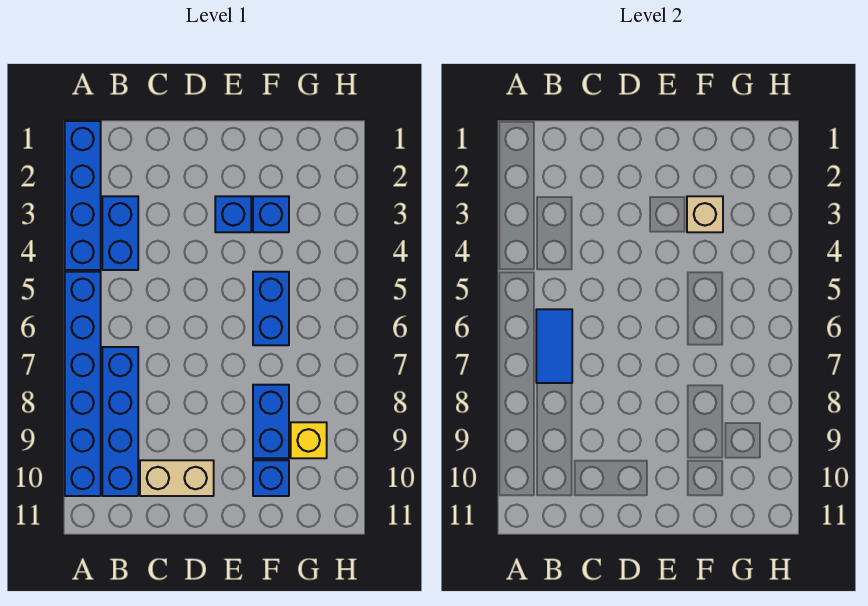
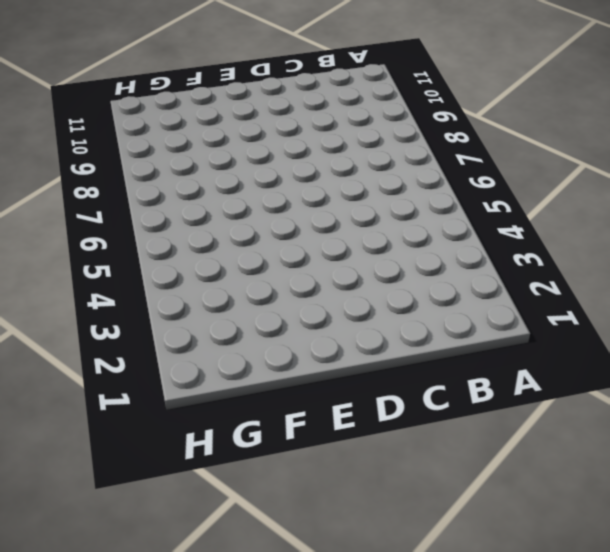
none -> blue brick A1:A4 level 1
none -> blue brick A5:A10 level 1
none -> blue brick B3:B4 level 1

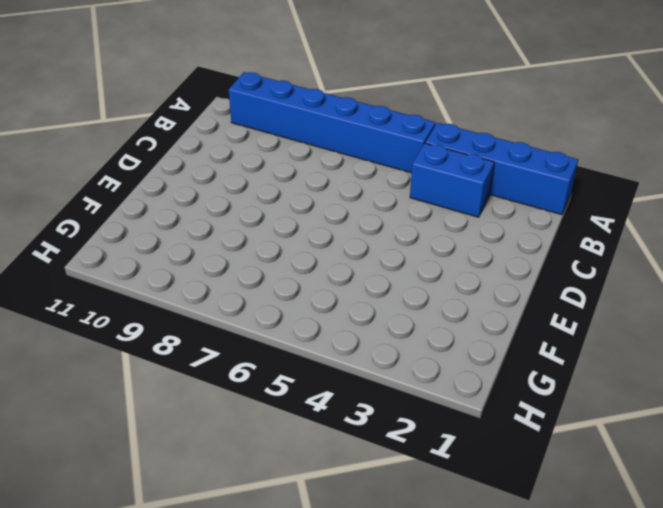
none -> blue brick B7:B10 level 1
none -> tan brick C10:D10 level 1
none -> blue brick E3 level 1

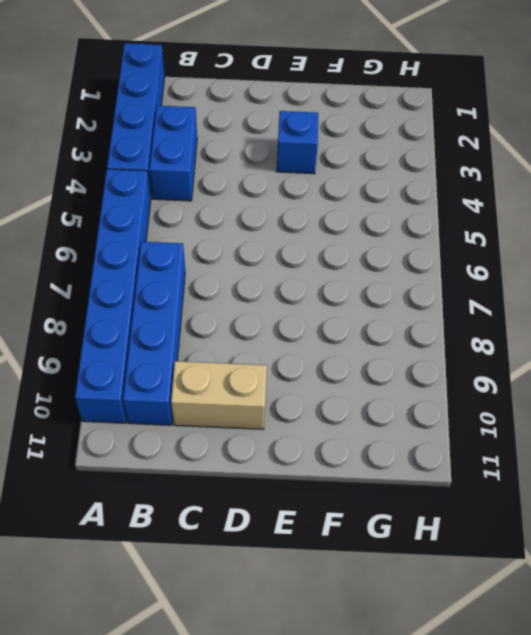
none -> blue brick F3 level 1
none -> blue brick F5:F6 level 1
none -> blue brick F8:F9 level 1

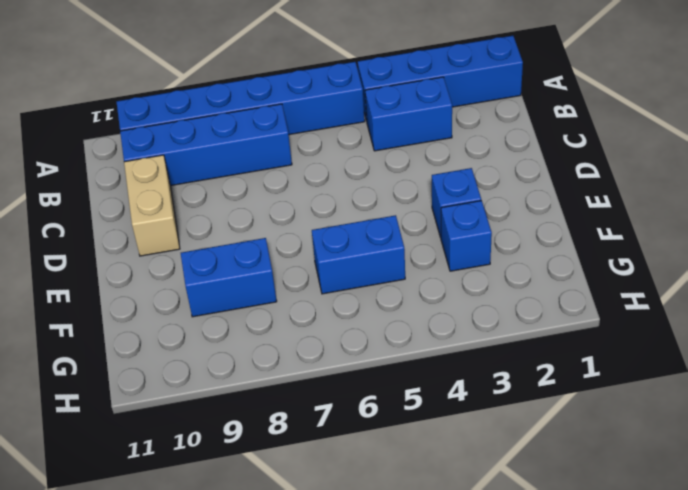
none -> blue brick F10 level 1
none -> yellow brick G9 level 1
none -> blue tile B6:B7 level 2

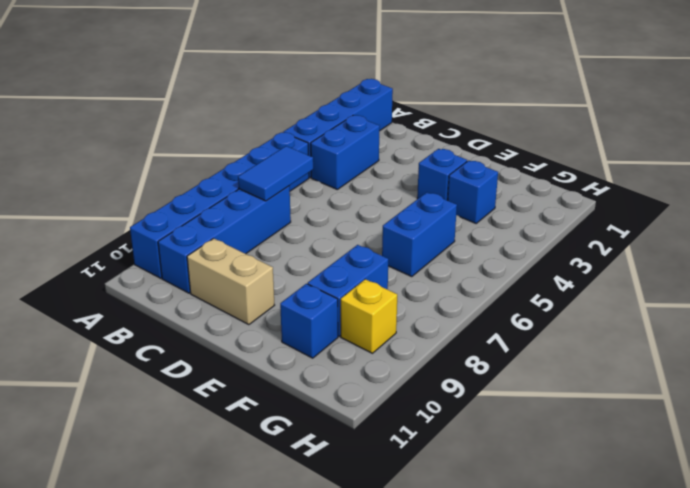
none -> tan brick F3 level 2

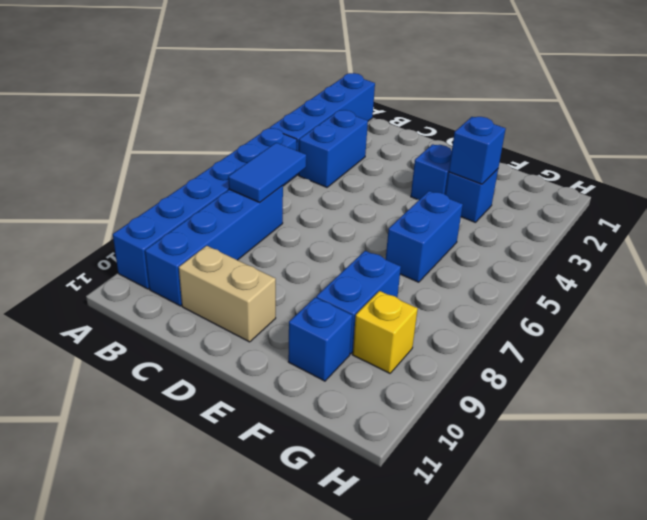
blue brick F3 level 2 -> tan brick F3 level 2

